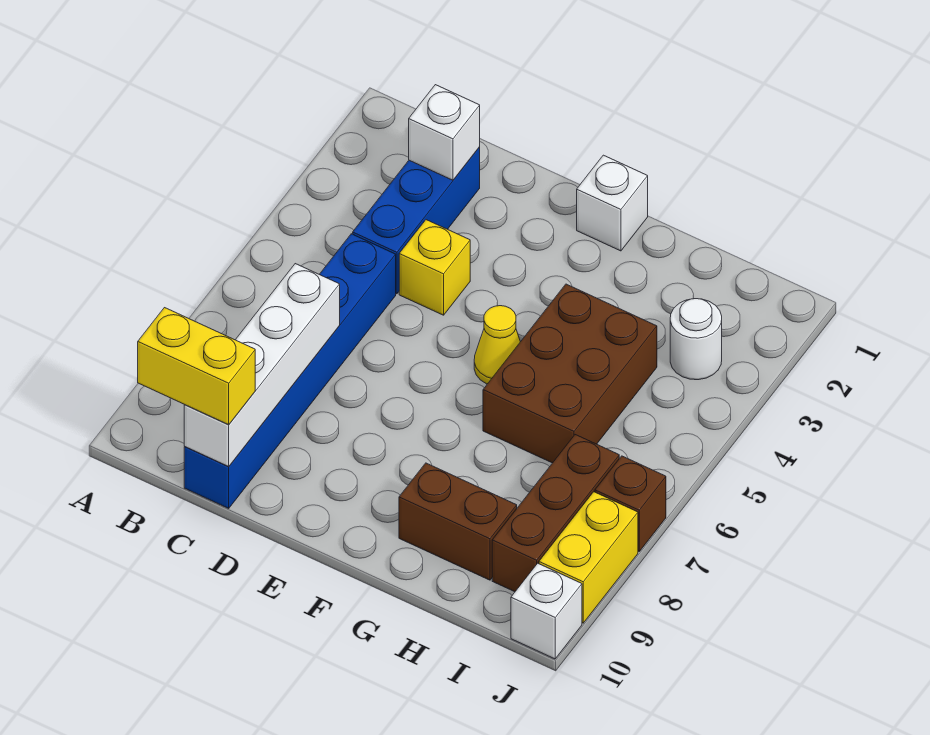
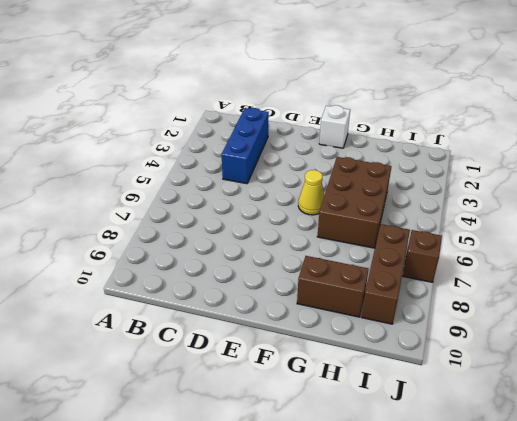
none -> blue brick C5:C10 level 1
none -> yellow brick D4 level 1
none -> white round brick I3 level 1

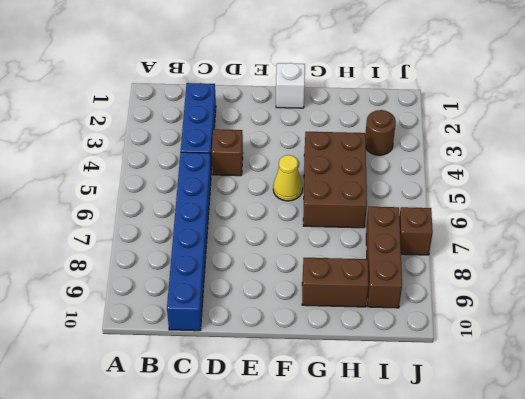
brown brick D4 level 1 -> yellow brick D4 level 1
brown round brick I3 level 1 -> white round brick I3 level 1
none -> yellow brick J8:J9 level 1
none -> white brick J10 level 1
none -> white brick C2 level 2

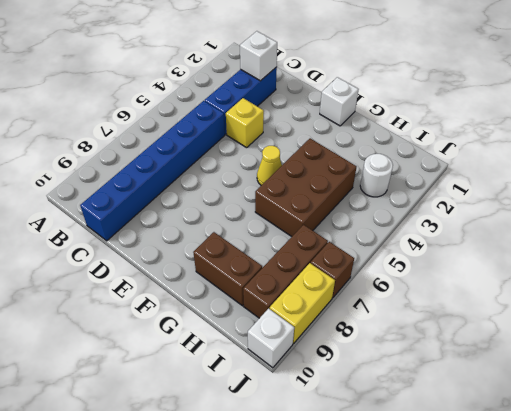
none -> white brick C7:C10 level 2
none -> yellow brick B10:C10 level 3

